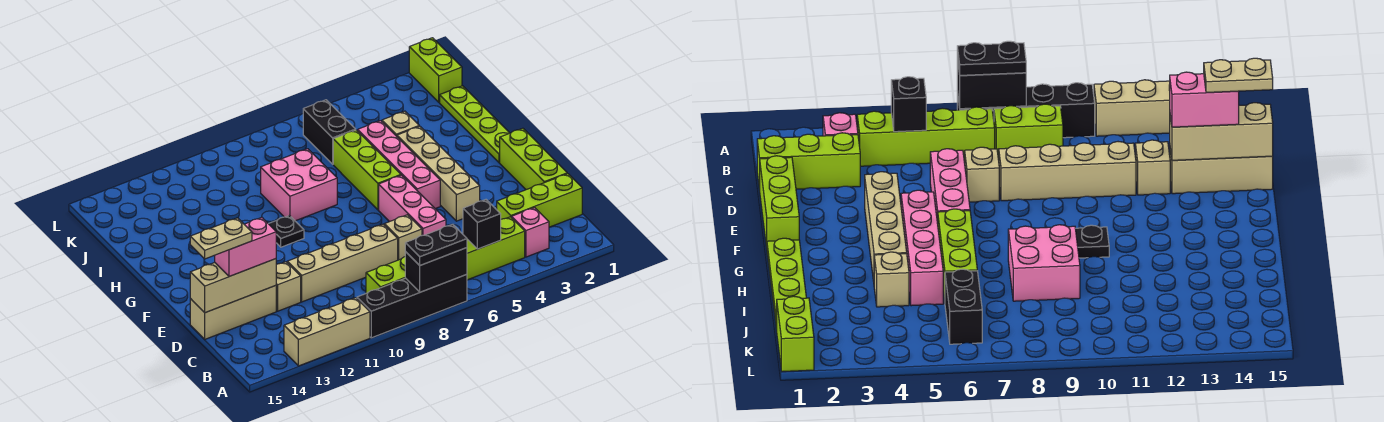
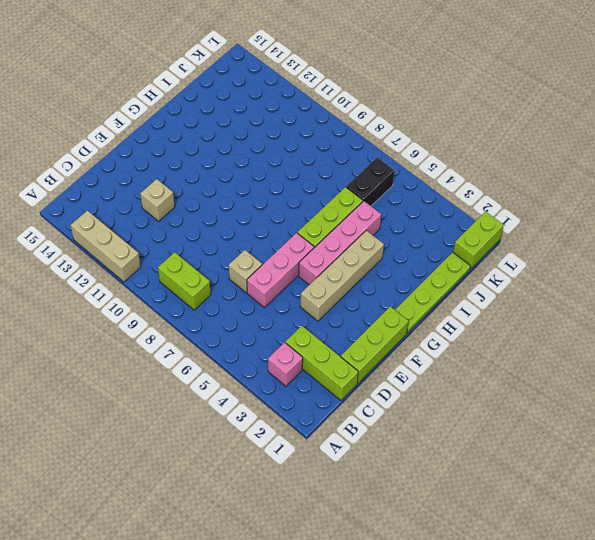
none -> black brick A7:A10 level 1
none -> lime brick B4:B7 level 1
none -> tan brick D8:D11 level 1

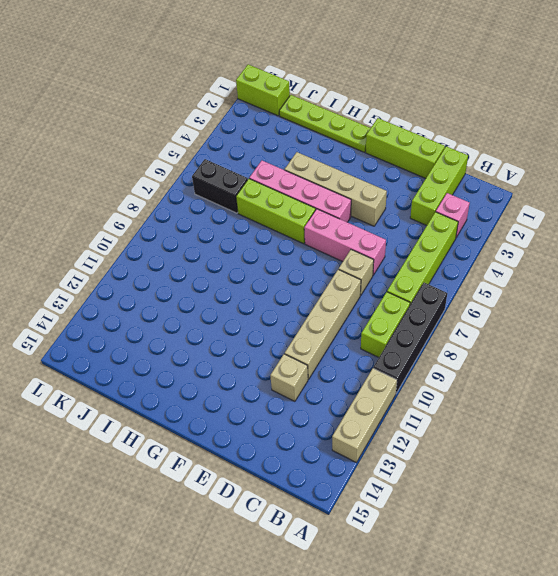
none -> tan brick D13:D15 level 1
none -> black plate G10 level 1
none -> pink brick H8:I9 level 1

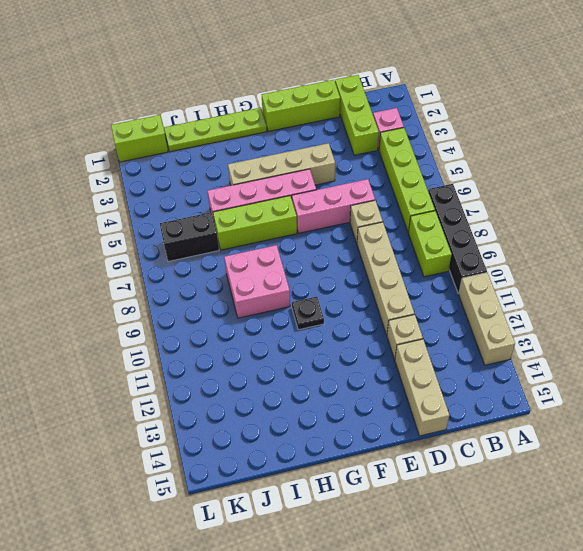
none -> tan brick I4 level 1
none -> black brick A7:A8 level 2
none -> black brick B5 level 2

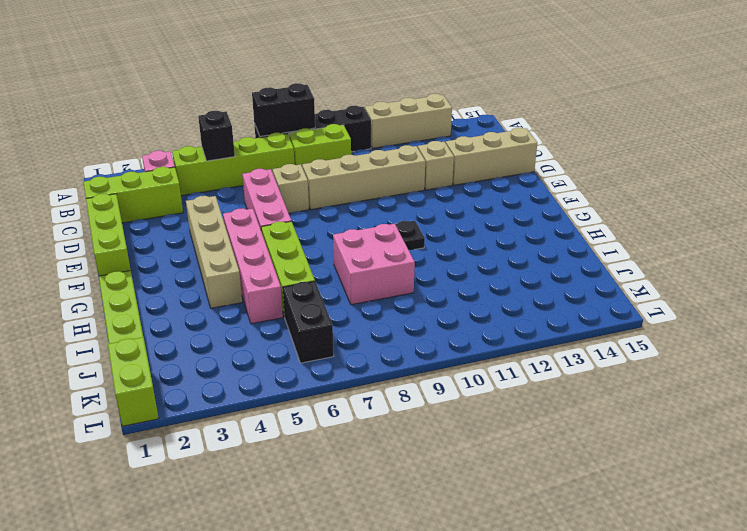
none -> tan brick I4 level 1
none -> tan brick D13:D15 level 2
none -> black plate A7:A8 level 3

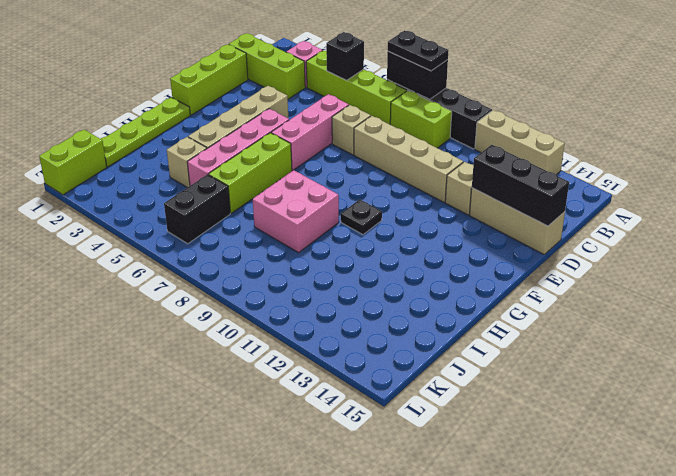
black brick D13:D15 level 2 -> tan brick D13:D15 level 2
none -> pink brick D13:D14 level 3
none -> tan plate D14:D15 level 4

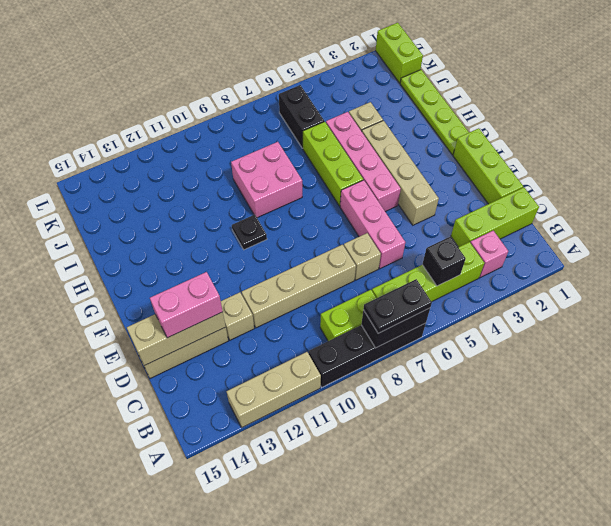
none -> tan plate D14:D15 level 4

